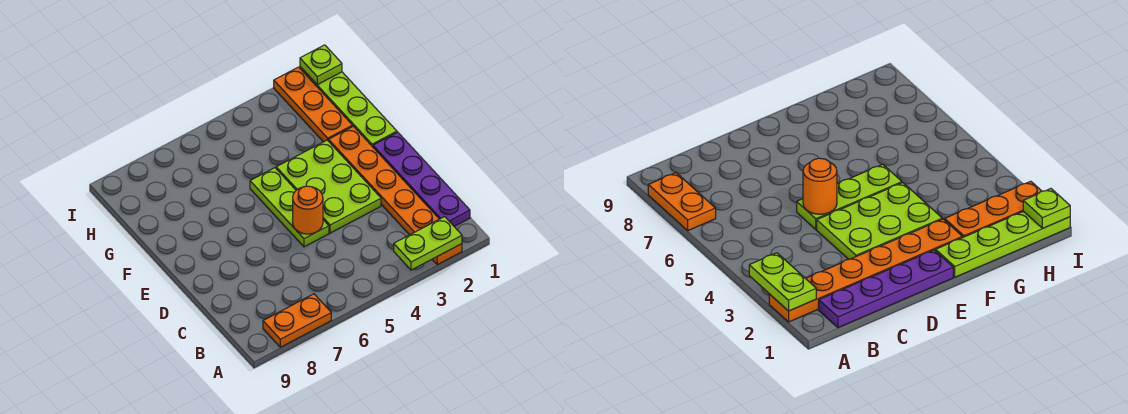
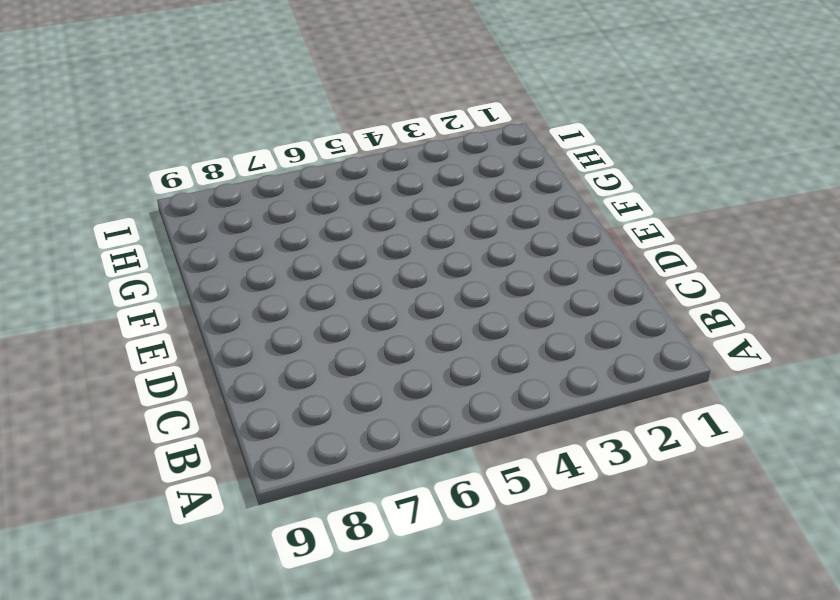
none -> orange plate A2:F2 level 1
none -> orange plate A7:A8 level 1

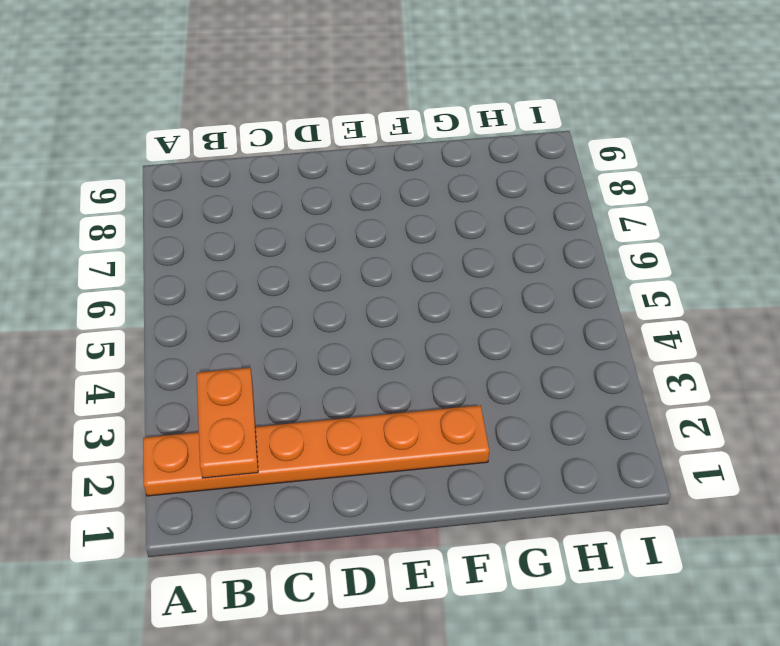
orange plate B2:B3 level 2 -> orange plate A7:A8 level 1
none -> purple plate B1:E1 level 1
none -> lime plate D3:F4 level 1

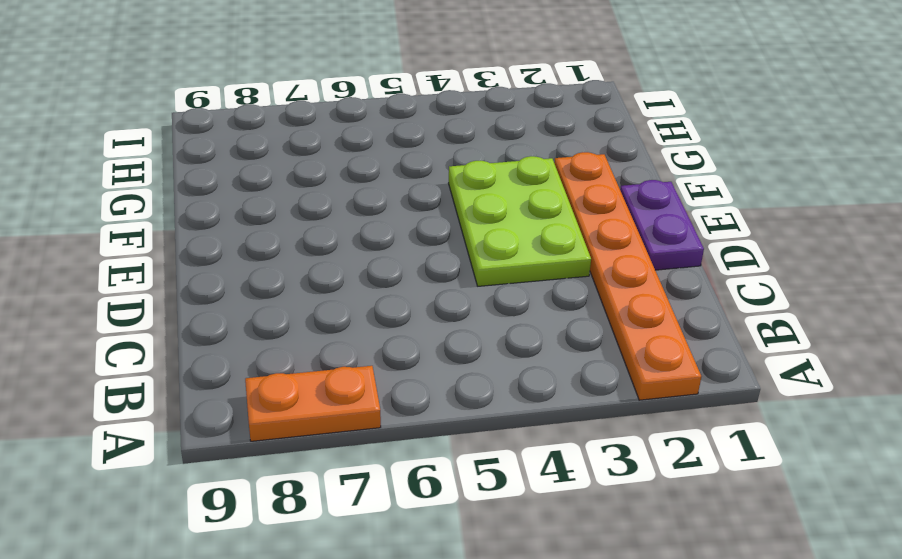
purple plate D1:E1 level 1 -> purple plate B1:E1 level 1
none -> lime plate D5:F5 level 1
none -> lime plate F1:I1 level 1

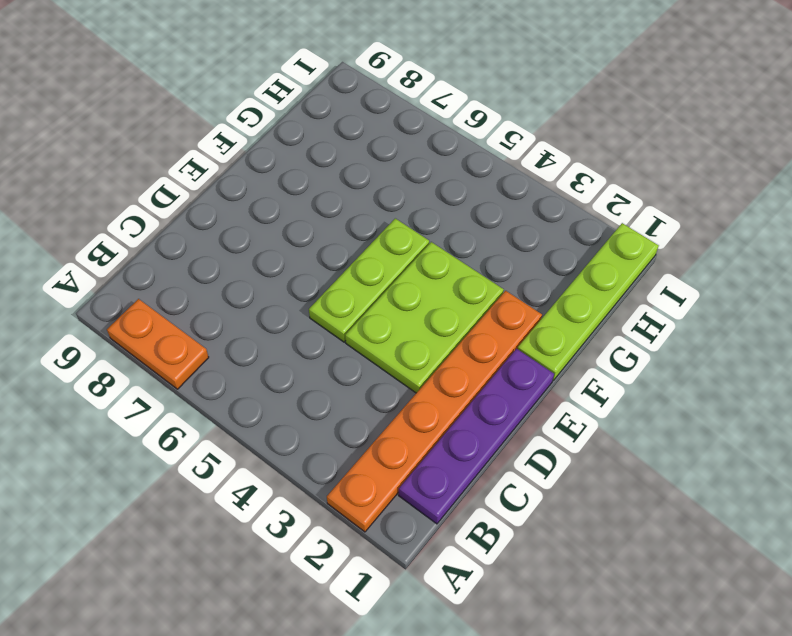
none -> orange plate G2:I2 level 1
none -> lime plate A2:A3 level 2

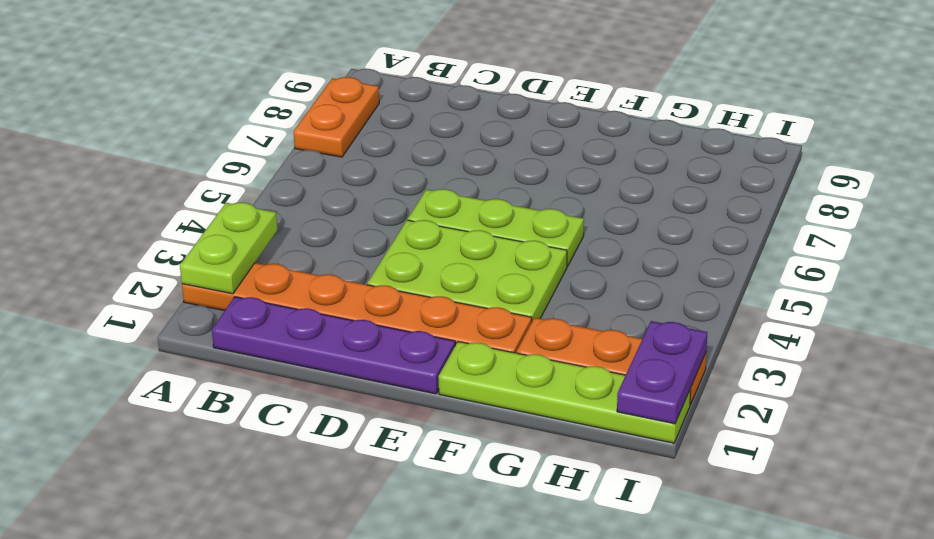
purple plate I1:I2 level 2 -> lime plate I1 level 2
none -> orange round brick D5 level 2

